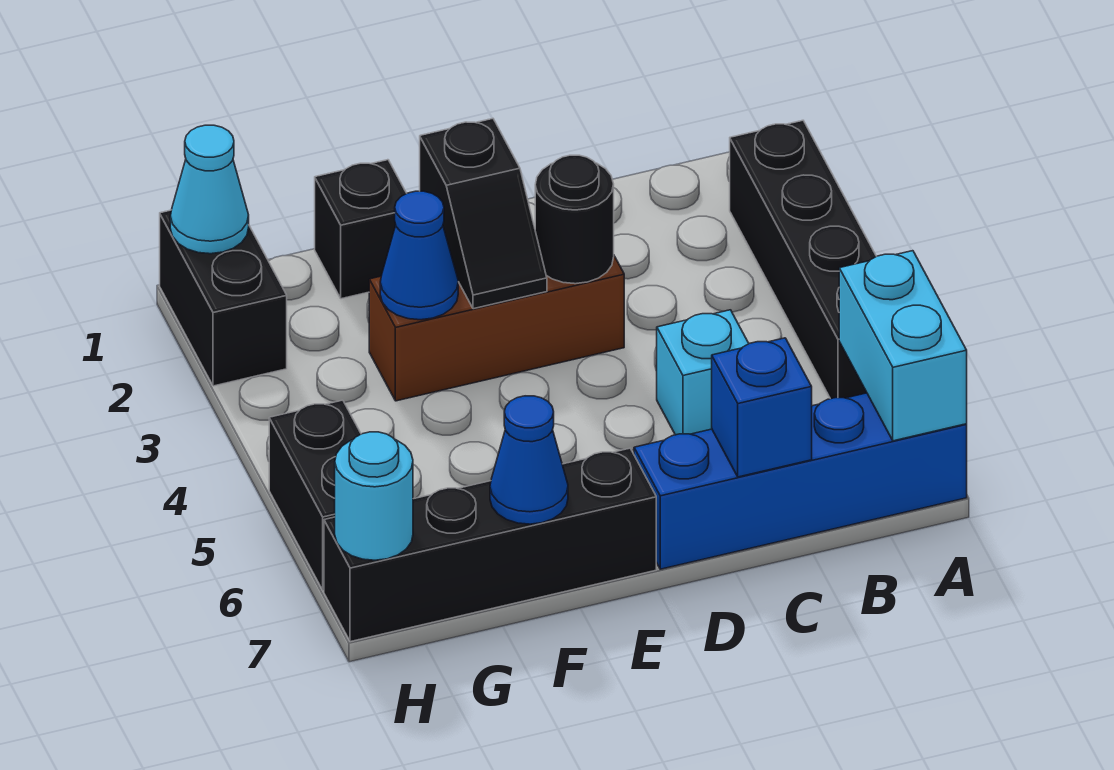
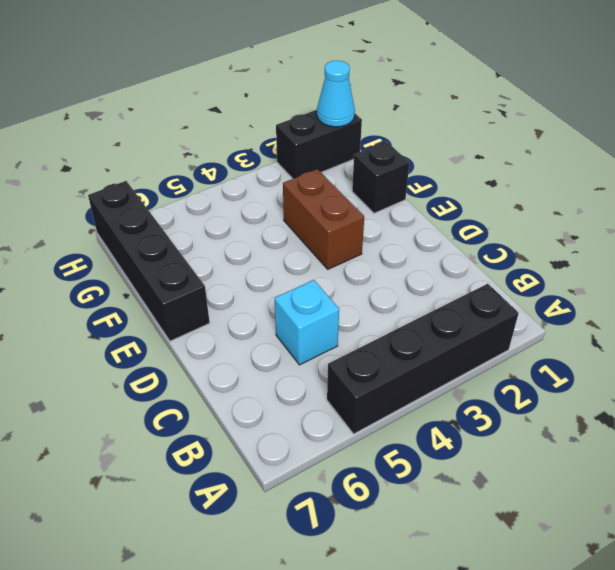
brown brick E3:F3 level 1 -> brown brick D3:F3 level 1
none -> blue brick A7:D7 level 1
none -> black brick H5:H6 level 1
none -> cyan brick A6:A7 level 2

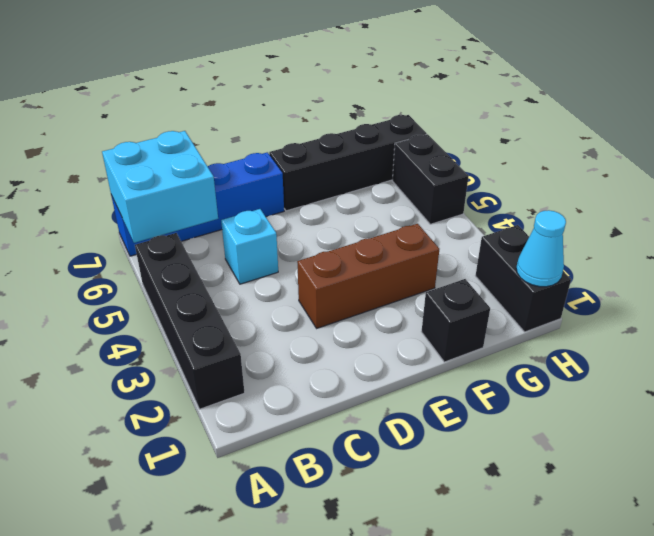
cyan brick A6:B7 level 2 -> cyan brick A6:A7 level 2
none -> blue brick C7 level 2
none -> black round brick D3 level 2
none -> black slope E2:E3 level 2 top 2

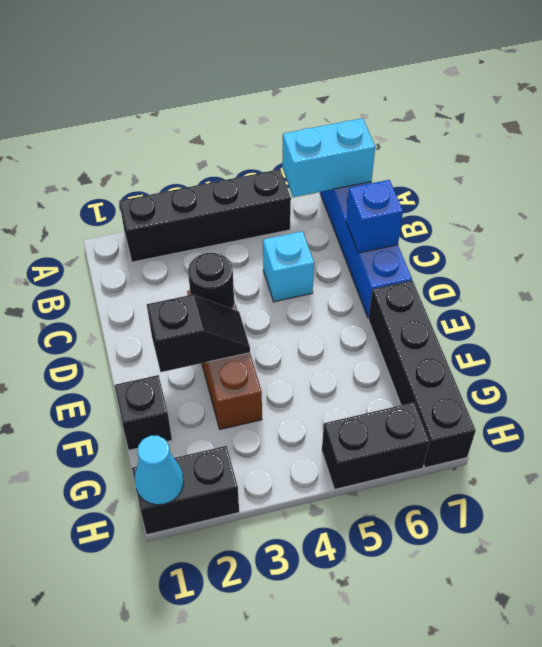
none -> blue cone F3 level 2
none -> blue cone F7 level 2
none -> cyan round brick H7 level 2

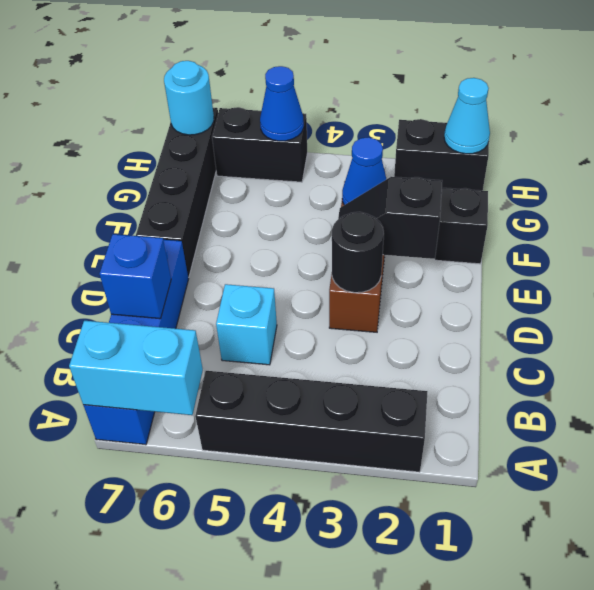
blue cone H5 level 2 -> blue cone F7 level 2

